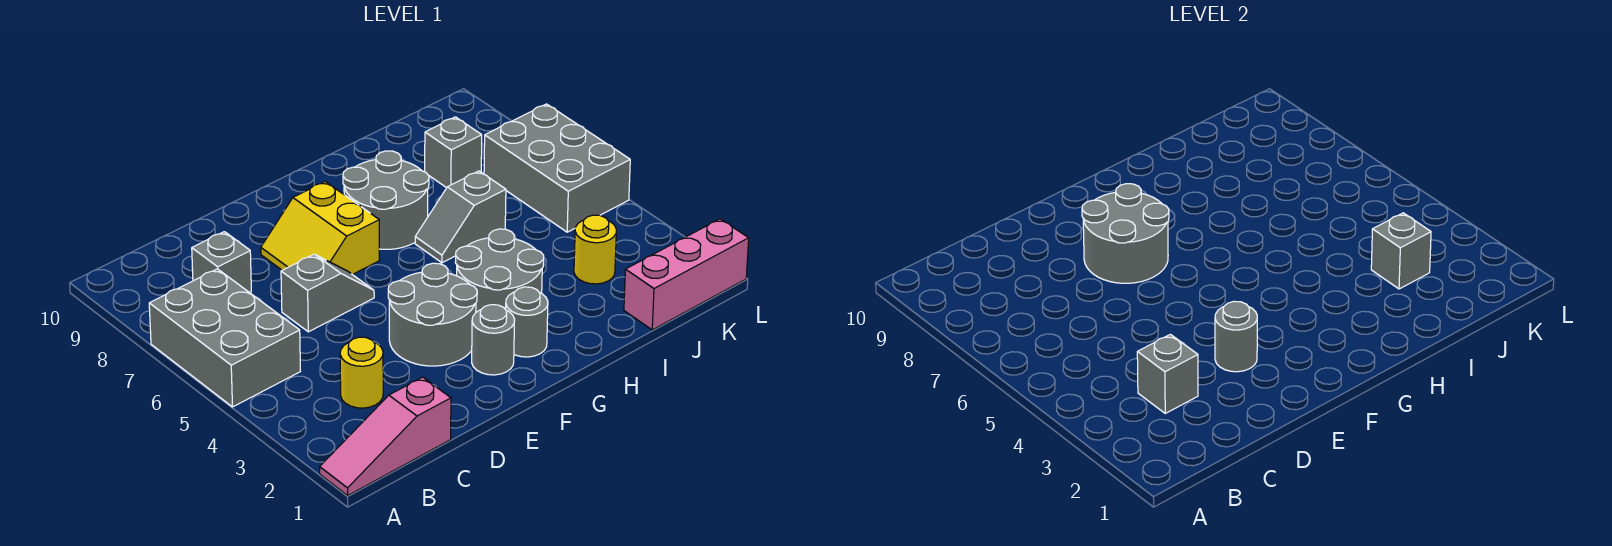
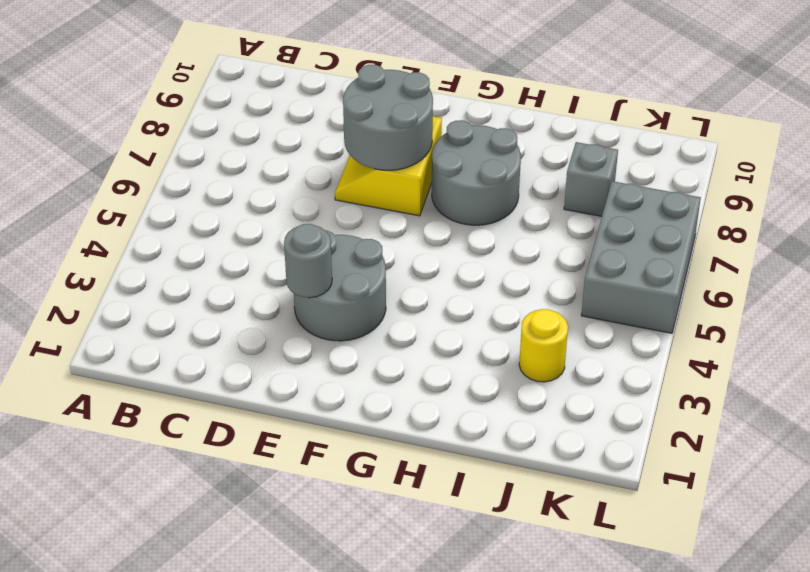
none -> pink slope A1:C1 level 1 top C
none -> grey brick A5:B7 level 1
none -> yellow round brick C3 level 1

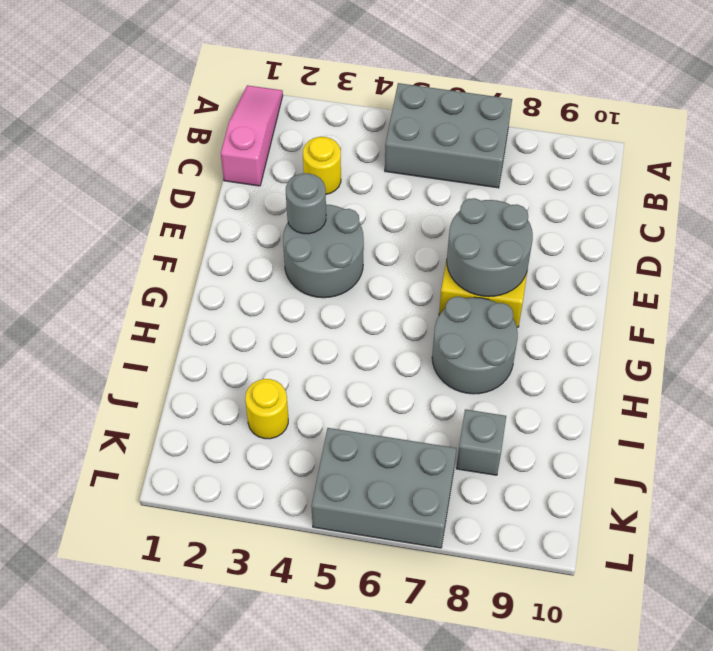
none -> grey brick C8 level 1
none -> grey slope D6:E6 level 1 top D
none -> grey round brick F2 level 1

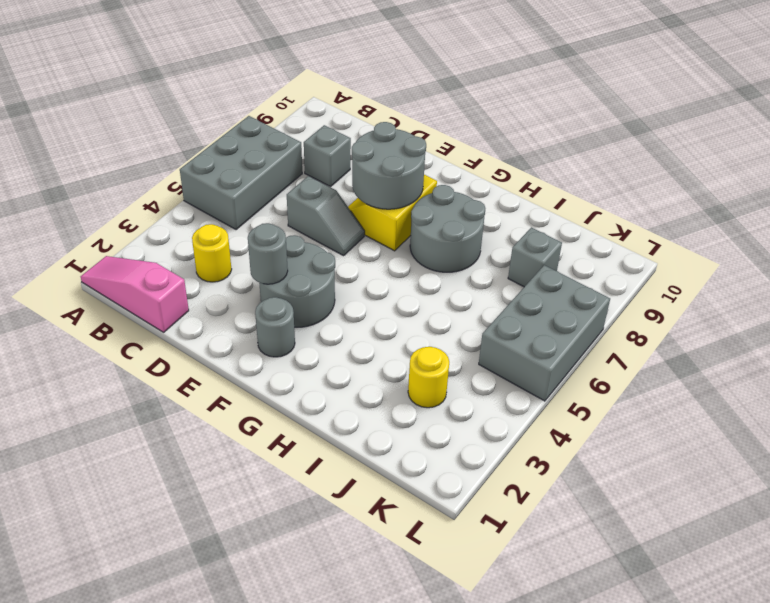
none -> grey round brick G2 level 1
none -> grey round brick G3:H4 level 1
none -> grey slope H6:I6 level 1 top I

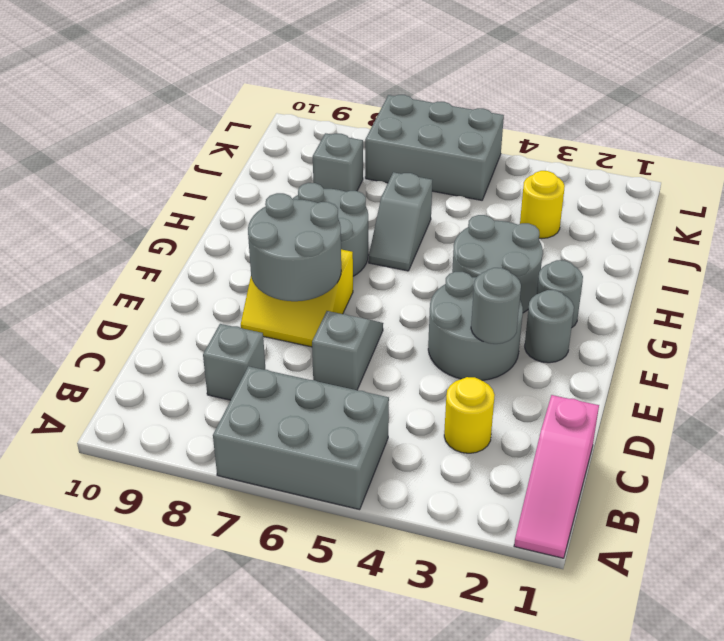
none -> pink brick J1:L1 level 1
none -> grey brick C3 level 2
none -> grey brick J3 level 2

